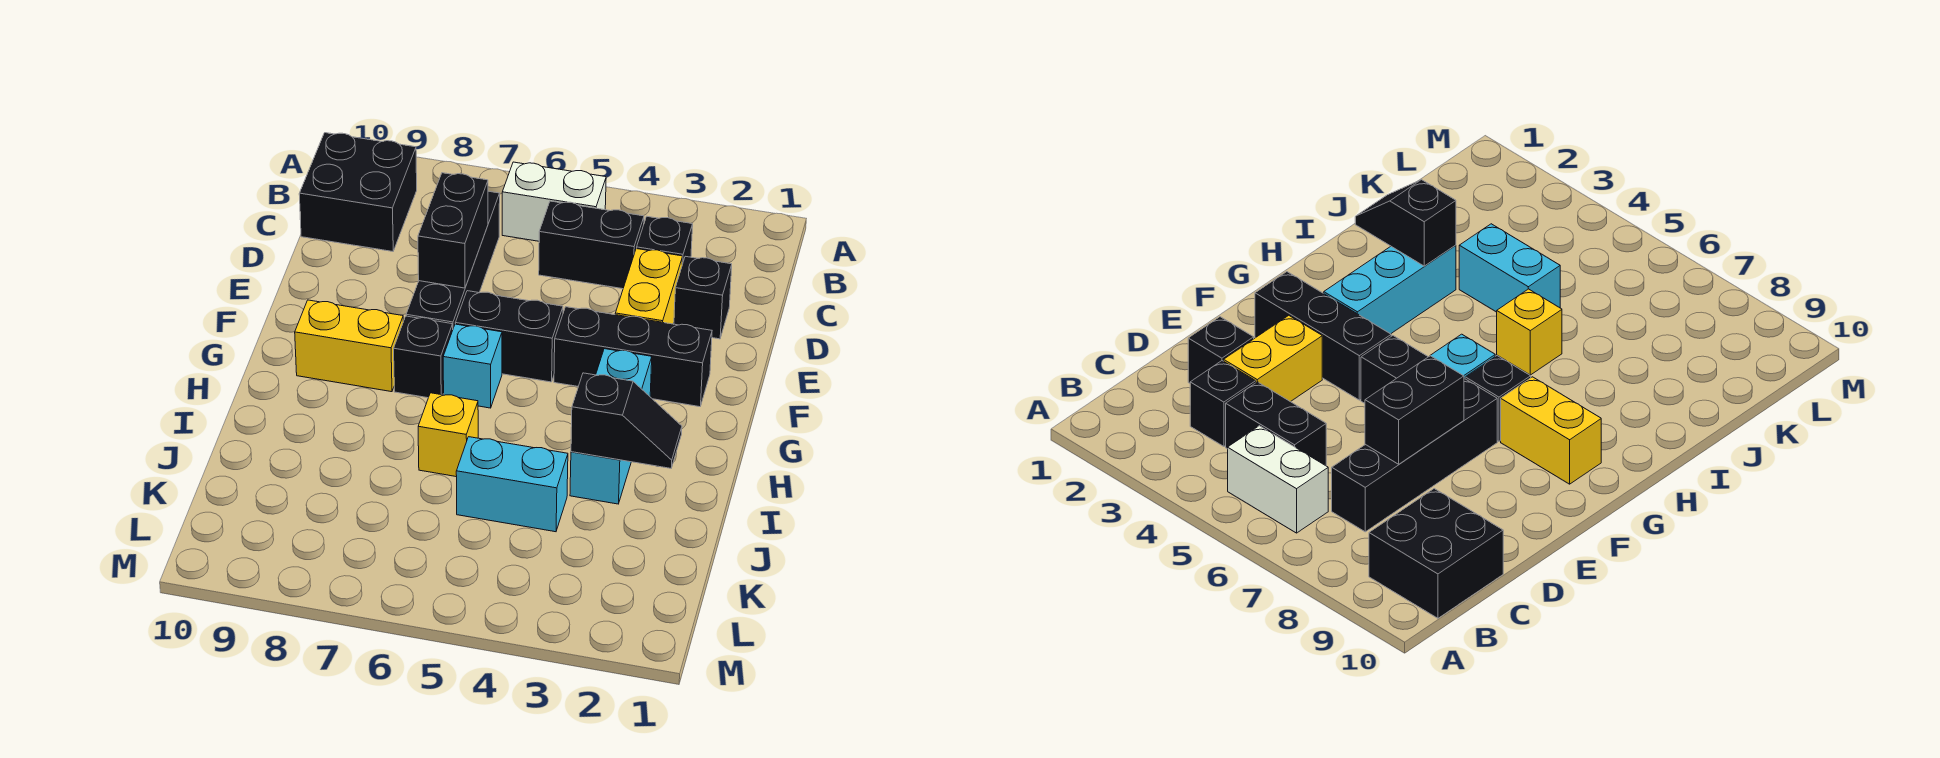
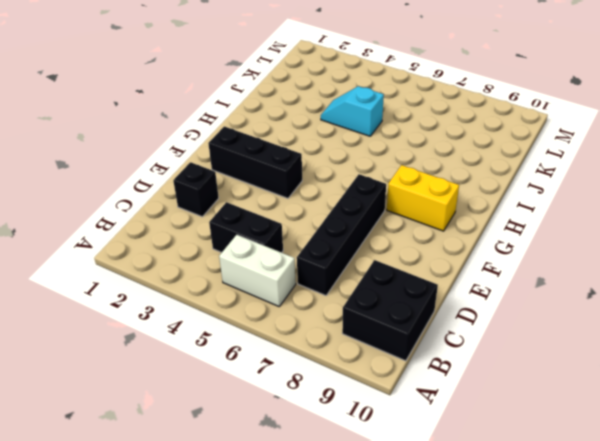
cyan slope J4:J5 level 1 top 5 -> cyan brick J4:J5 level 1
none -> black brick C3 level 1
none -> yellow brick D3:E3 level 1
none -> black brick F5:F6 level 1

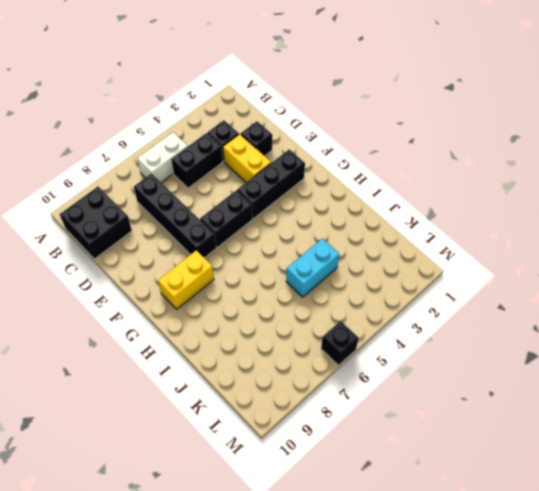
black brick M6 level 1 -> black brick G7 level 1
none -> cyan brick G3:I3 level 1
none -> cyan brick G6 level 1
none -> yellow brick I6 level 1

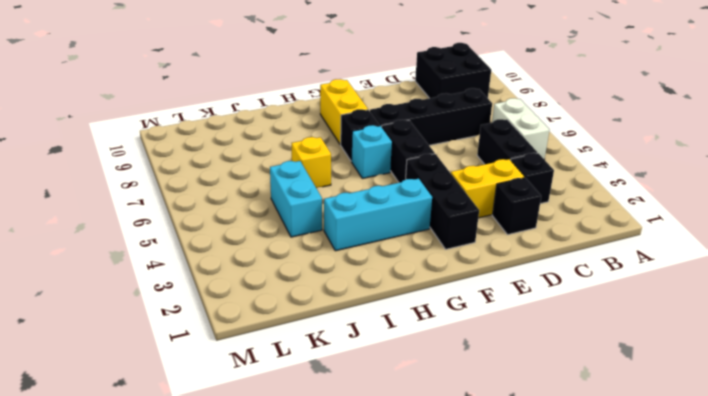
none -> black brick D7:E7 level 2
none -> black slope I2:I3 level 2 top 3

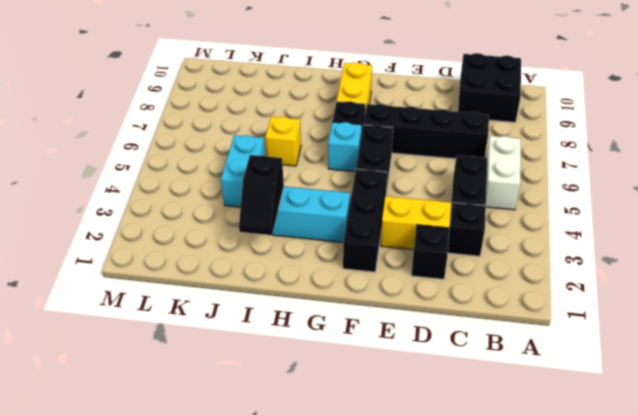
none -> black brick D7:E7 level 2

